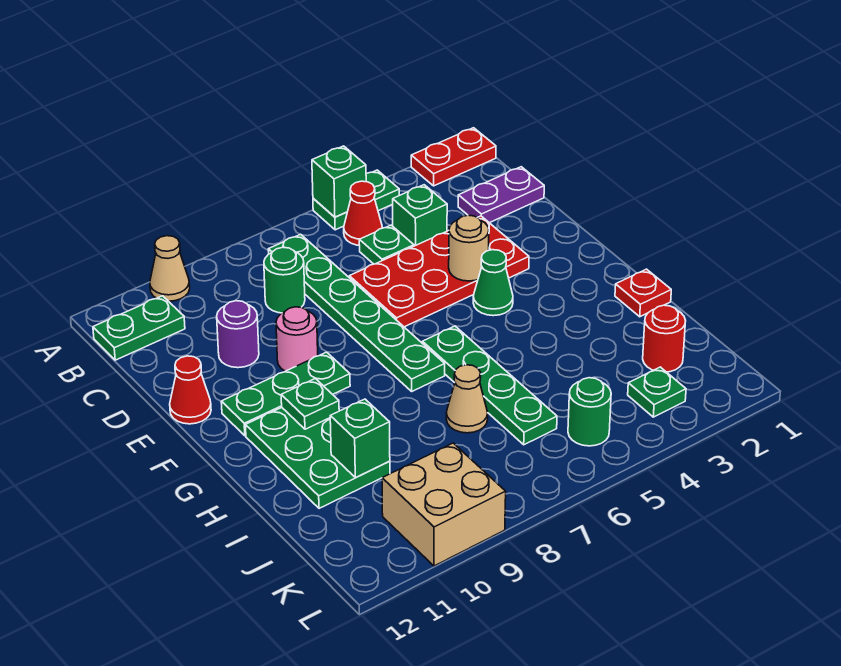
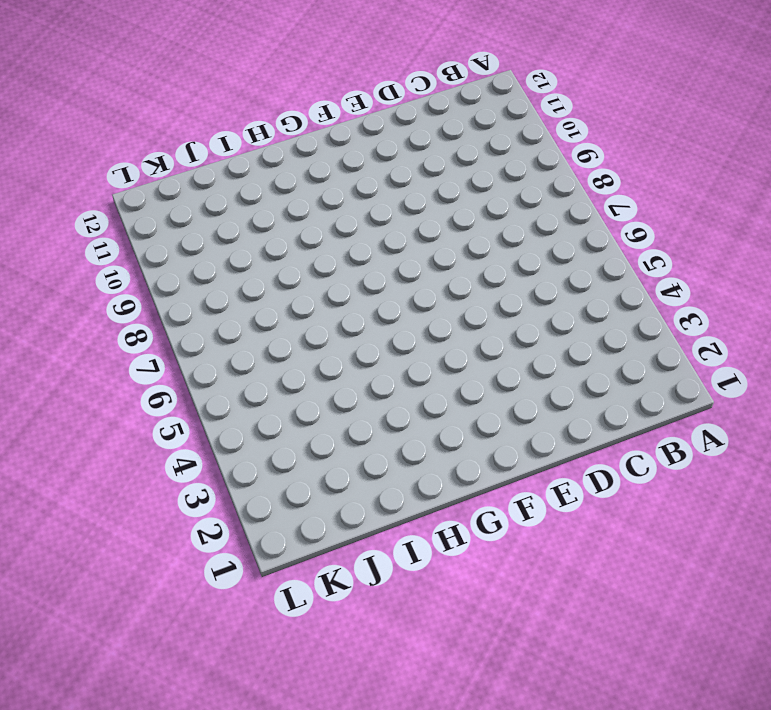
none -> red plate A1:A2 level 1
none -> green plate A4:A5 level 1
none -> tan cone A10 level 1

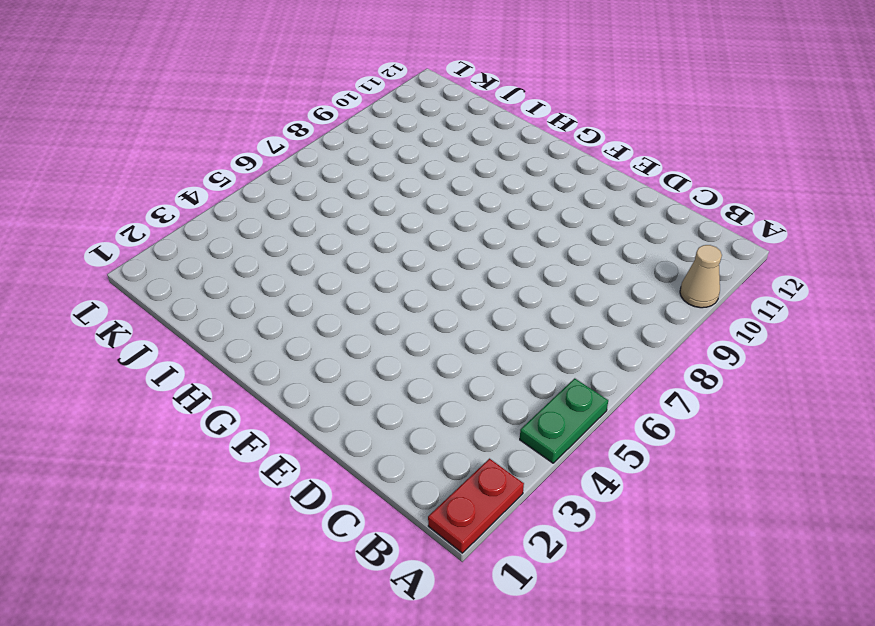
none -> red cone B5 level 1
none -> green plate B7:G7 level 1
none -> green plate B11:B12 level 1

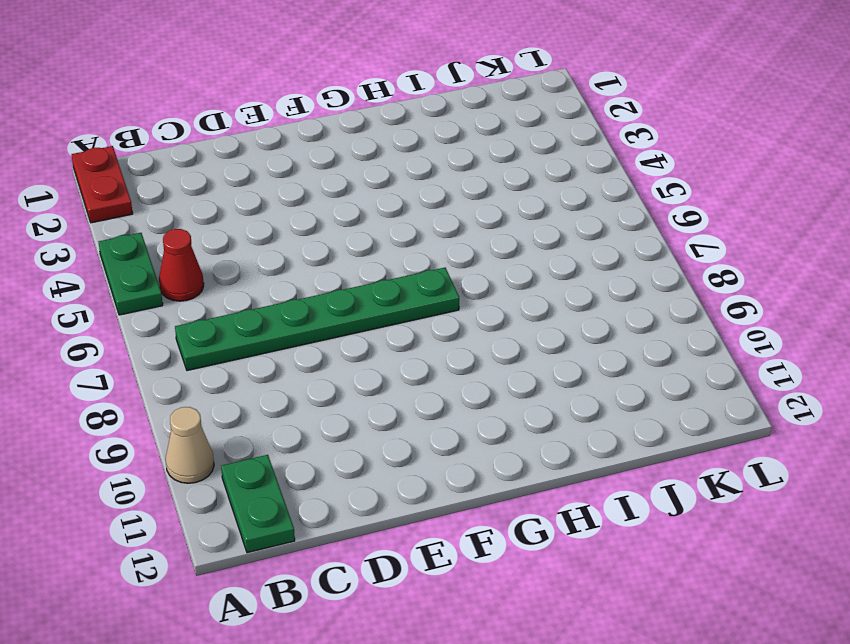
none -> purple plate C1:C2 level 1
none -> green brick C4 level 1
none -> green plate C5 level 1

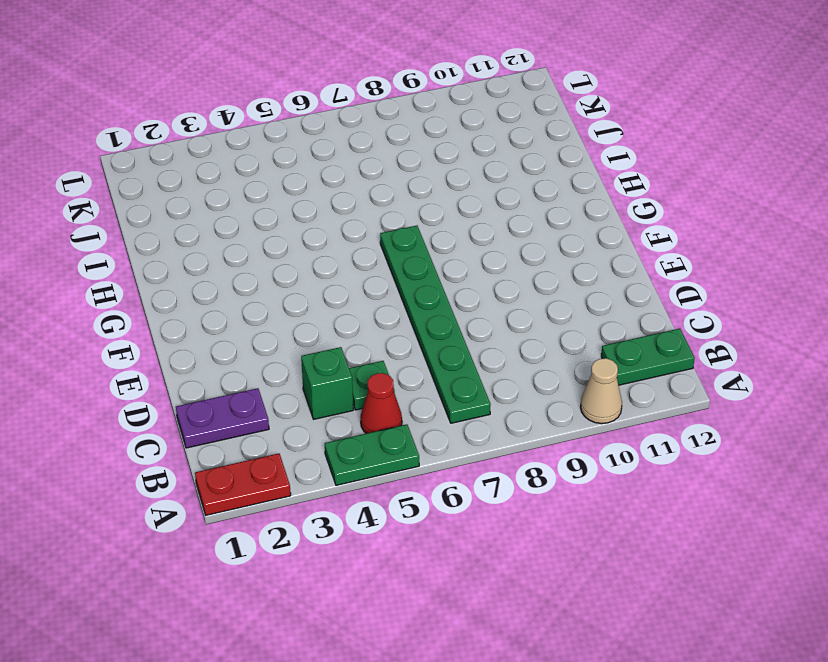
none -> green round brick C8 level 1
none -> red plate D3:E6 level 1
none -> purple round brick D10 level 1

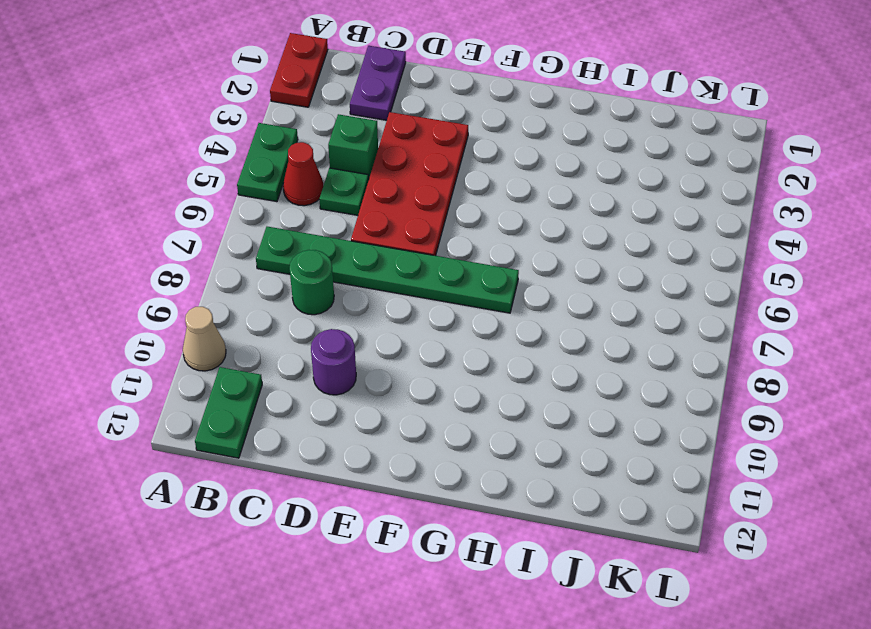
none -> pink round brick E9 level 1
none -> red cone E12 level 1
none -> green cone F4 level 1

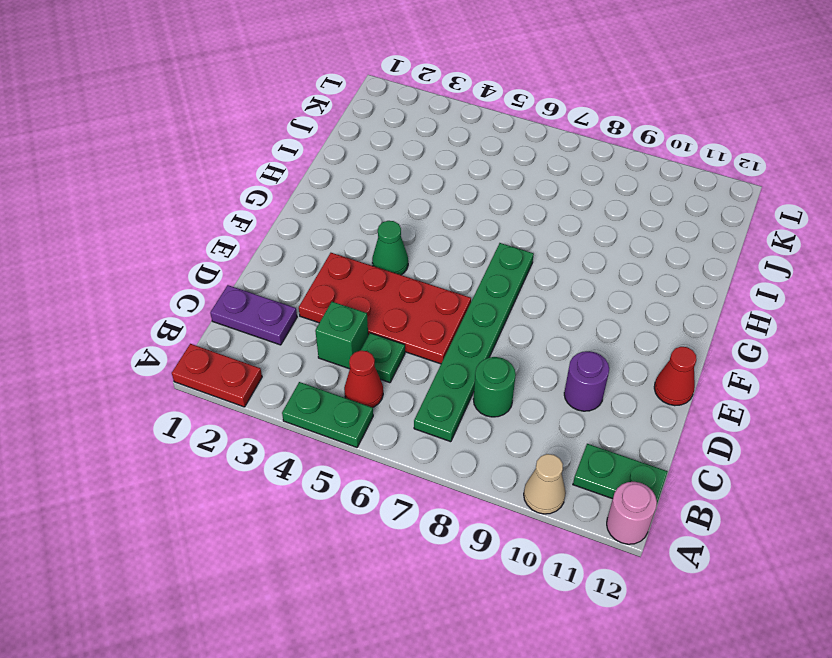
pink round brick A12 level 1 -> pink round brick E9 level 1
none -> green plate F9:F11 level 1
none -> green plate G6:J6 level 1
none -> green plate G10:I11 level 1

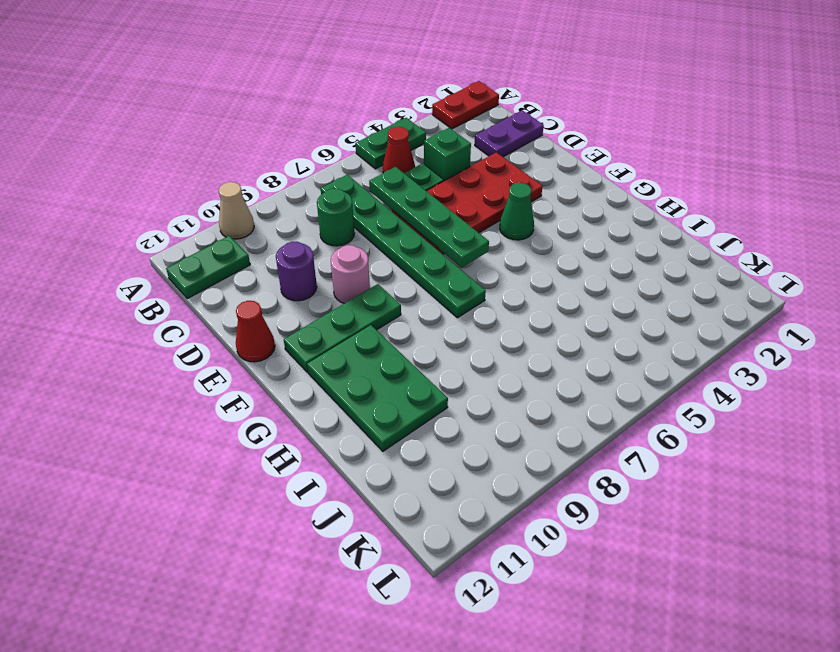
green plate C6:F6 level 2 -> green plate G6:J6 level 1
none -> red plate H1 level 1
none -> tan cone I7 level 1
none -> red round brick J2 level 1

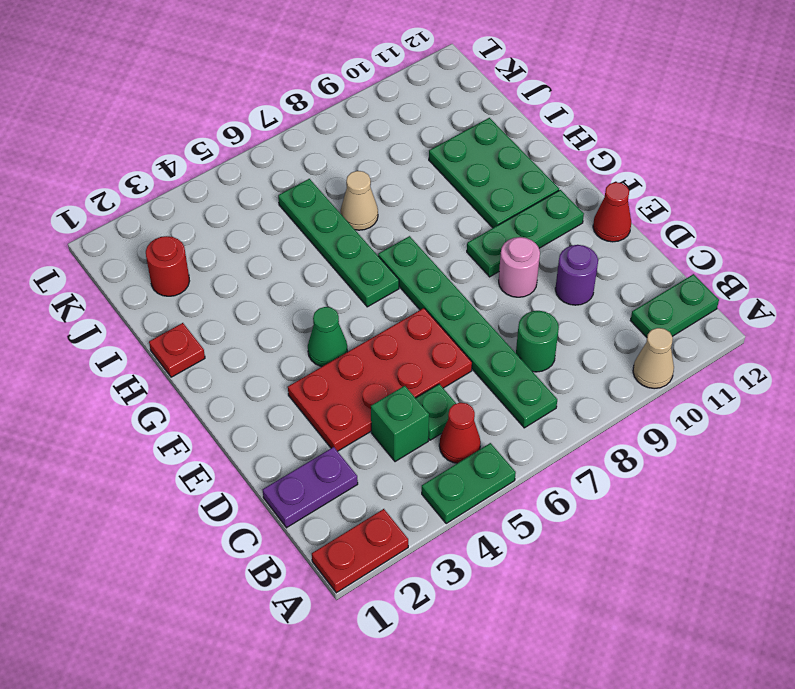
none -> green plate K3 level 1
none -> green round brick K5 level 1
none -> tan brick K9:L10 level 1

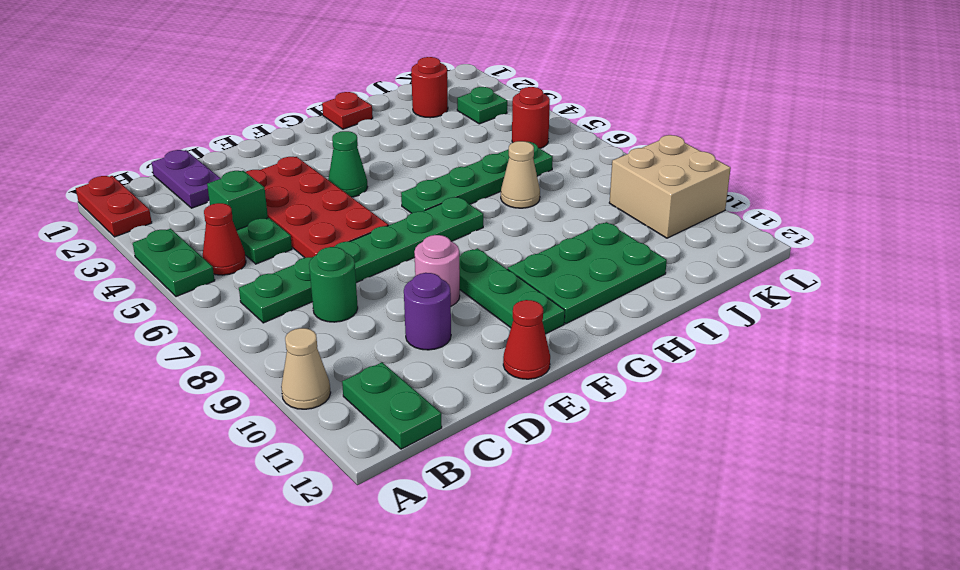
red round brick K5 level 1 -> green round brick K5 level 1
none -> green brick A5 level 2
none -> tan round brick E4 level 2
none -> green plate G10 level 2

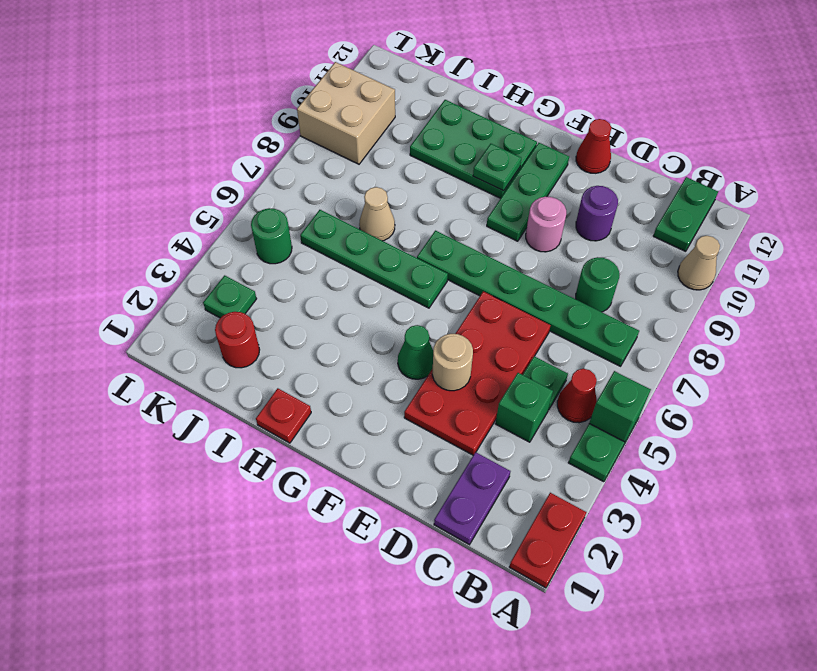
none -> green brick I10 level 2

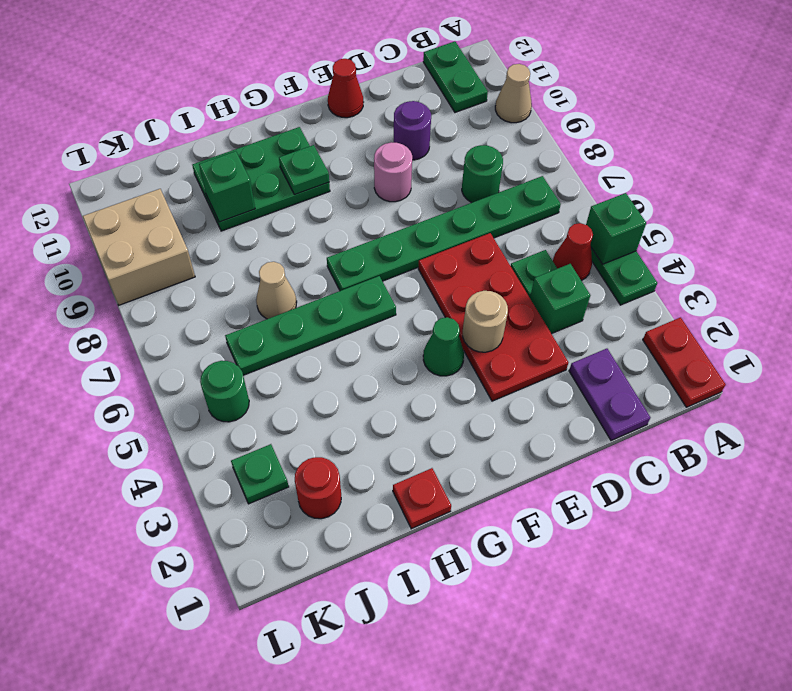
none -> green plate F9:F11 level 1

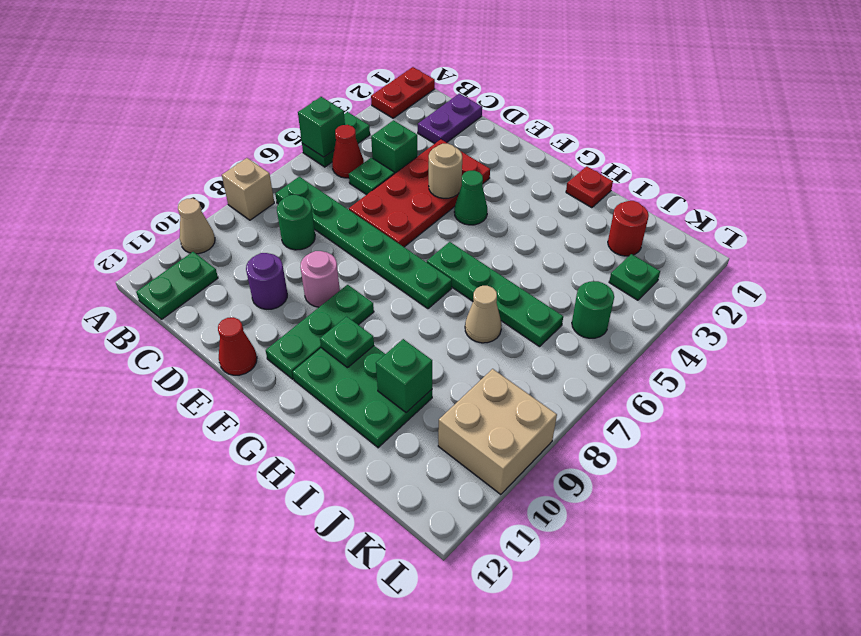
tan brick A8 level 1 -> none

